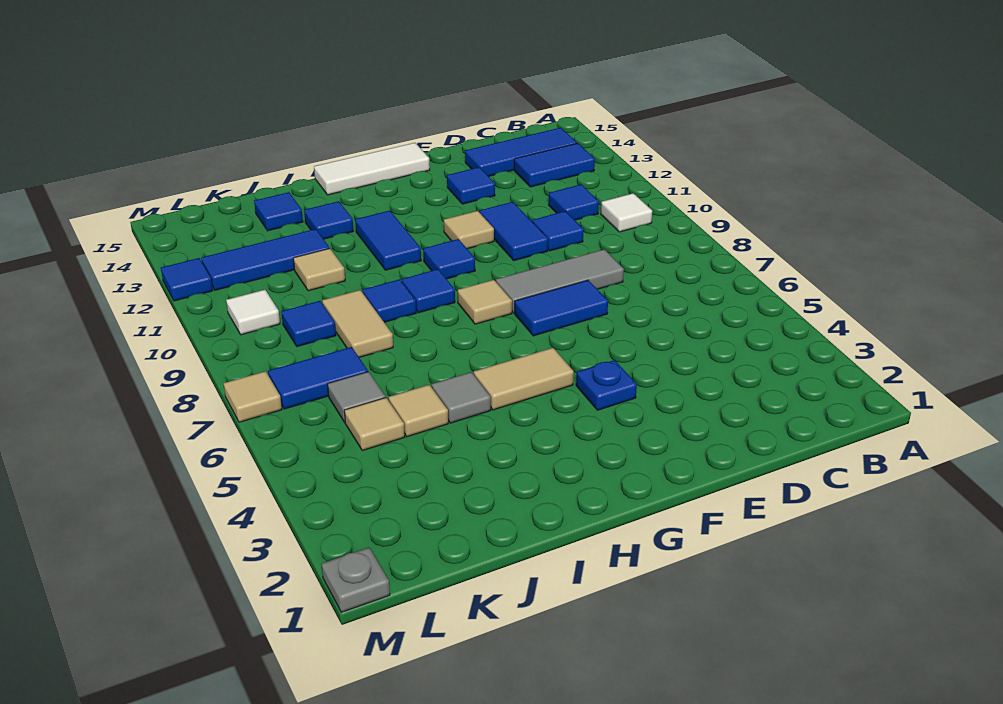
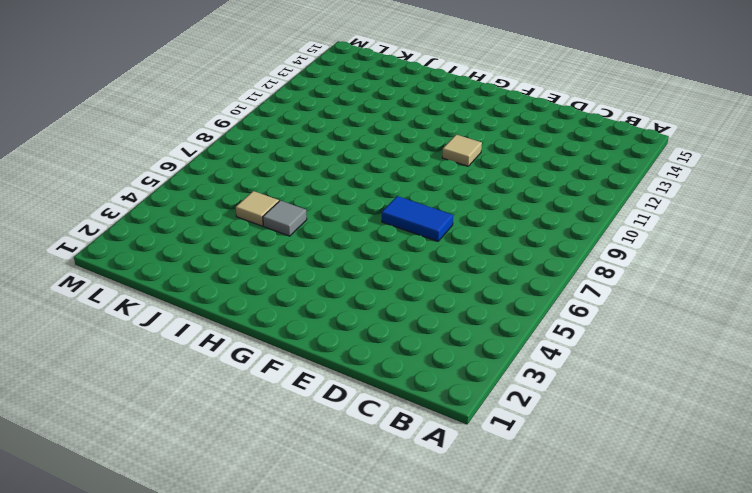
none -> white tile B10 level 1
none -> blue tile B13:C13 level 1
none -> blue tile B14:D14 level 1
none -> blue tile C11 level 1

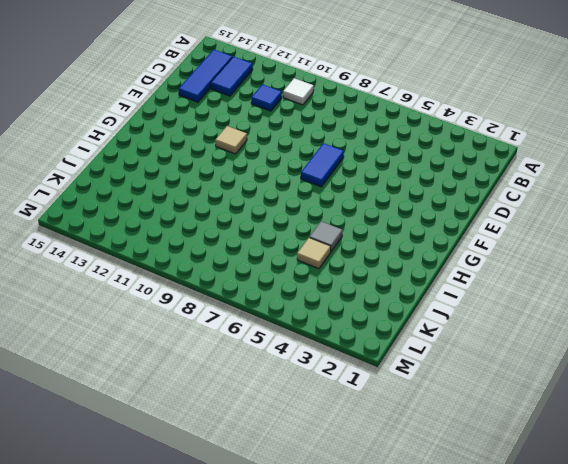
none -> grey tile D8:F8 level 1
none -> blue tile D10 level 1
none -> blue tile E10:E11 level 1
none -> blue tile E13 level 1

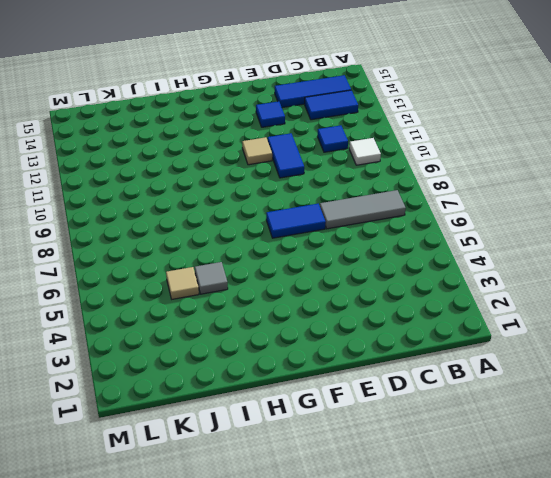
grey tile B7:D7 level 1 -> grey tile D8:F8 level 1
none -> blue tile D10 level 1
none -> blue plate F4 level 1
none -> white tile F15:H15 level 1
none -> tan tile G5:H5 level 1

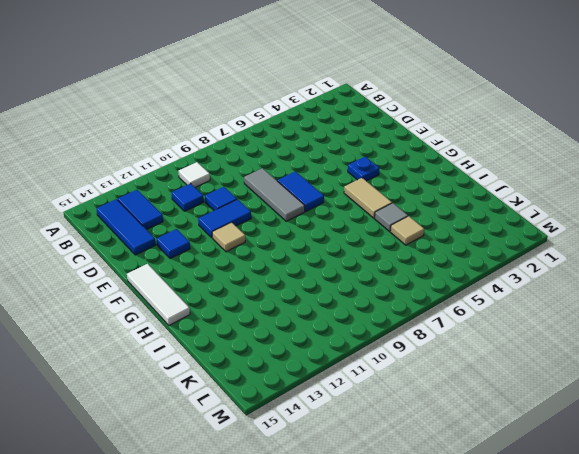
none -> tan tile G8 level 1
none -> blue tile G10 level 1
none -> blue tile H9 level 1
none -> blue tile H11:H12 level 1

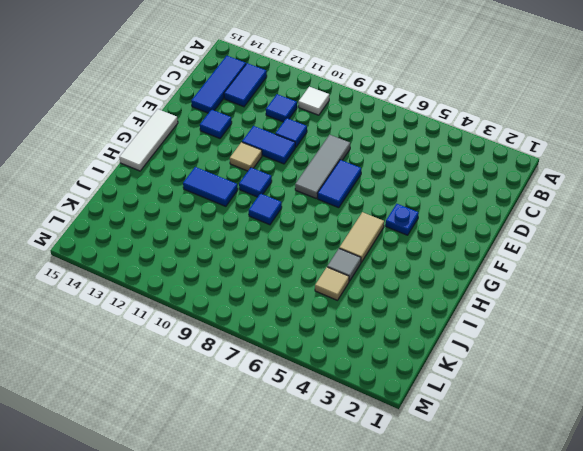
none -> tan tile G8 level 1
none -> blue tile I9 level 1
none -> blue tile I13 level 1
none -> tan tile J8:J9 level 1

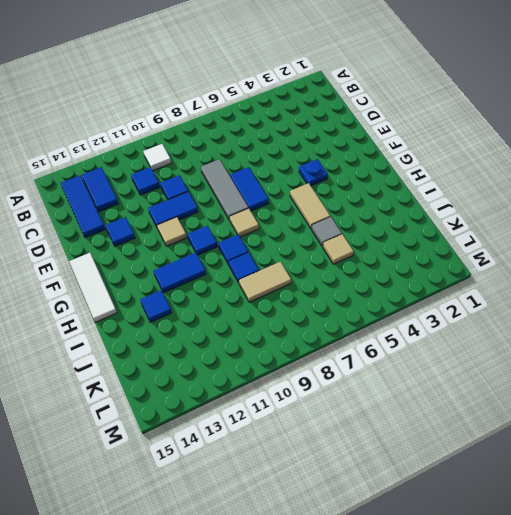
none -> tan tile J11 level 1
none -> blue tile J12:L12 level 1
none -> blue tile J14 level 1
none -> tan tile K5 level 1

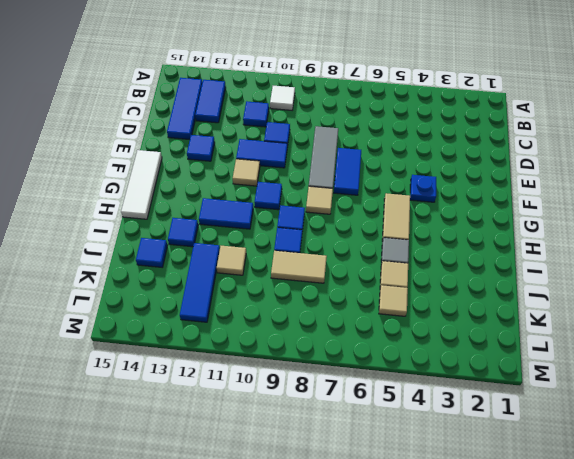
none -> grey tile K6 level 1
none -> blue tile K7:L7 level 1
none -> blue tile K9 level 1
none -> white tile L10 level 1

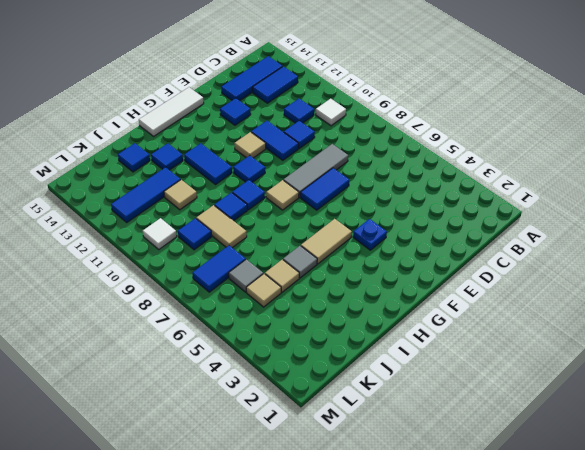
none -> grey plate M1 level 1
none -> tan tile M7 level 1
none -> blue tile M12 level 1

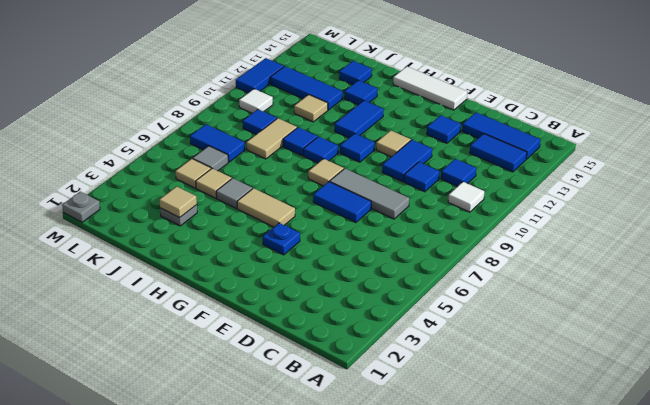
grey plate J3 level 1 -> none
tan tile J3 level 2 -> tan tile M7 level 1
blue tile M11:M12 level 1 -> blue tile M12 level 1

